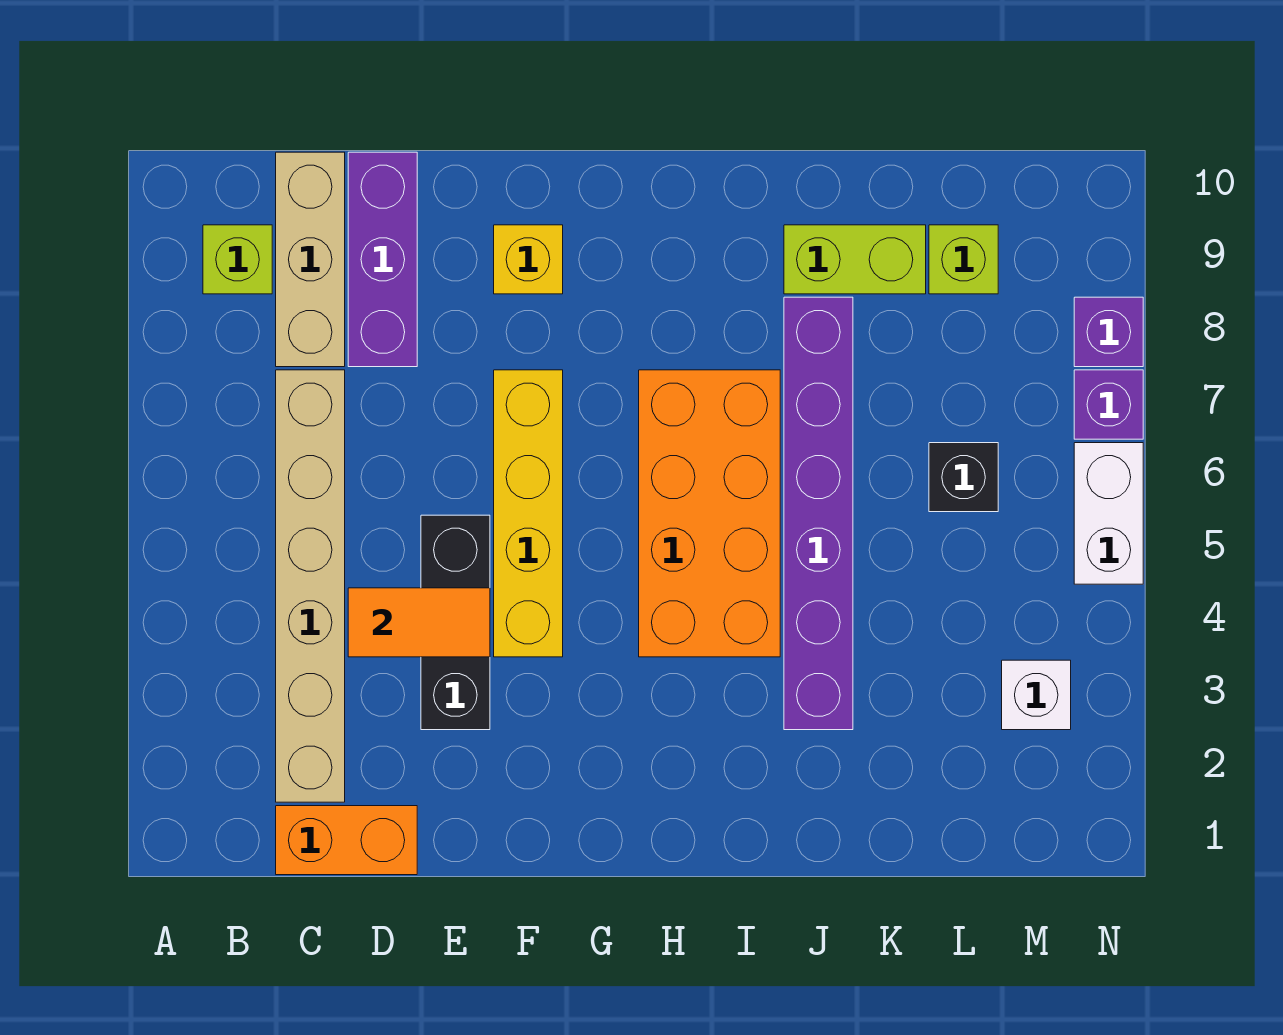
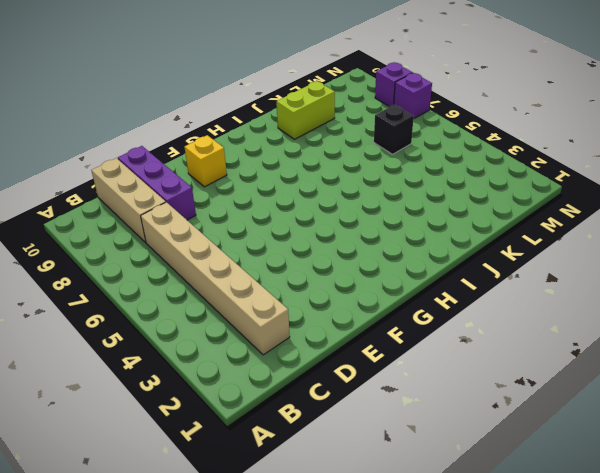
none -> lime brick B9 level 1
none -> orange brick C1:D1 level 1
none -> black brick E3:E5 level 1

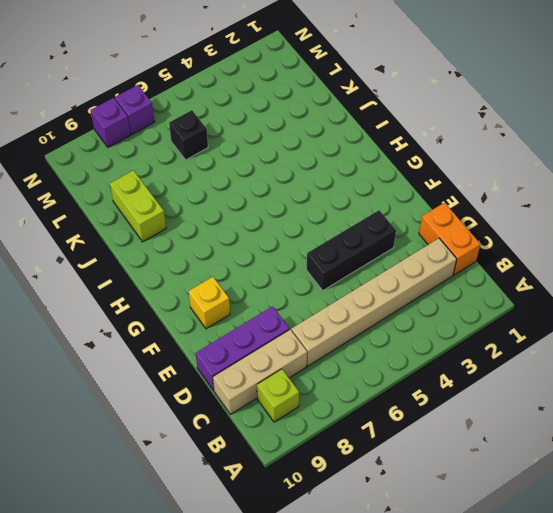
none -> yellow brick F4:F7 level 1
none -> orange brick H4:I7 level 1
none -> purple brick J3:J8 level 1

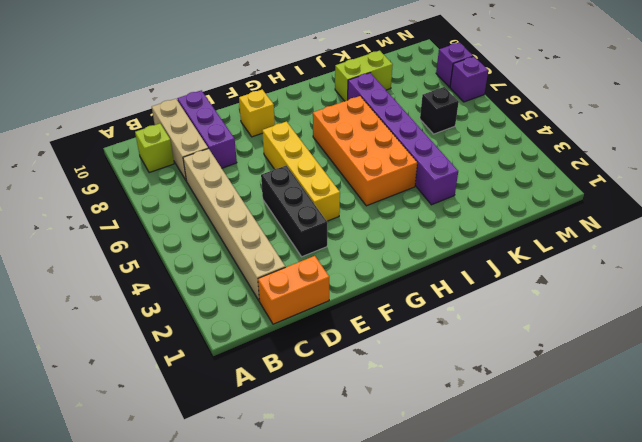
none -> lime brick L9 level 1
none -> white brick M3 level 1
none -> white brick N5:N6 level 1

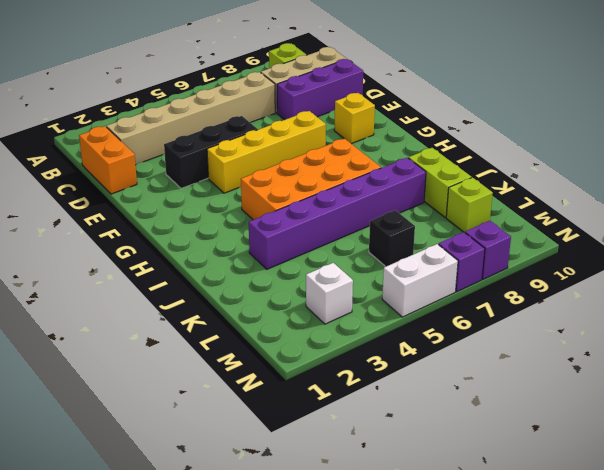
none -> orange tile D4:E4 level 2

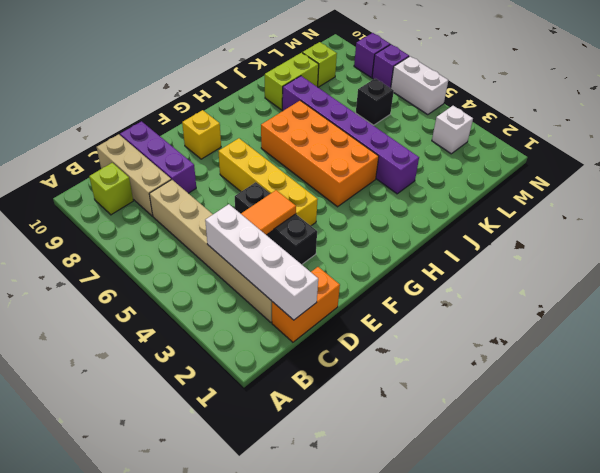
white brick C1:C4 level 2 -> none

